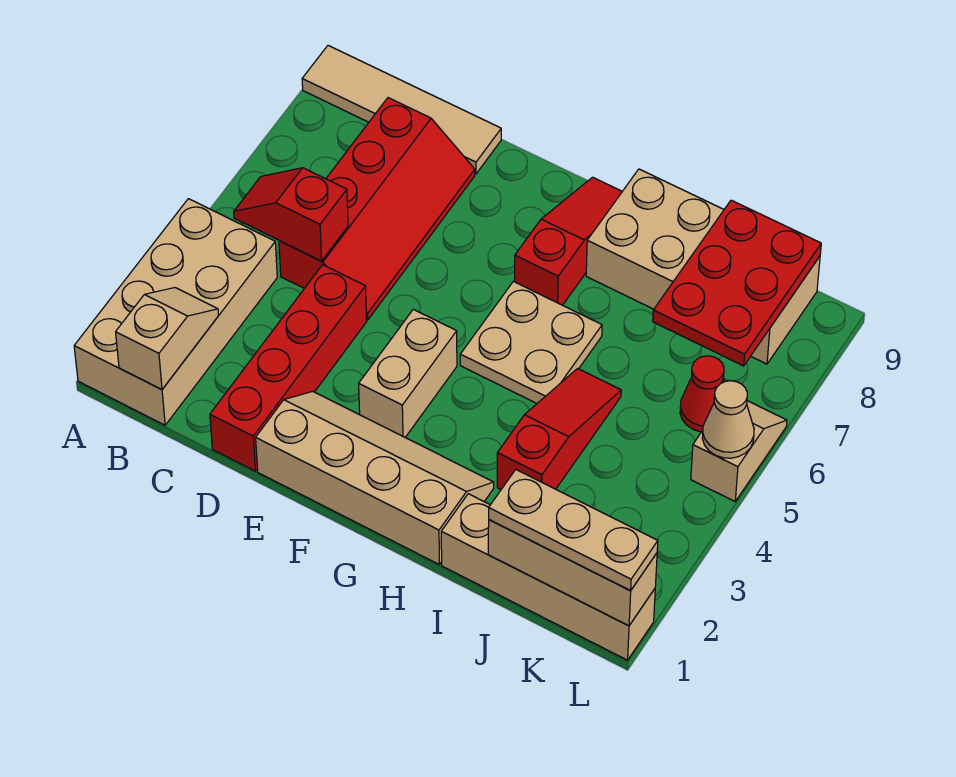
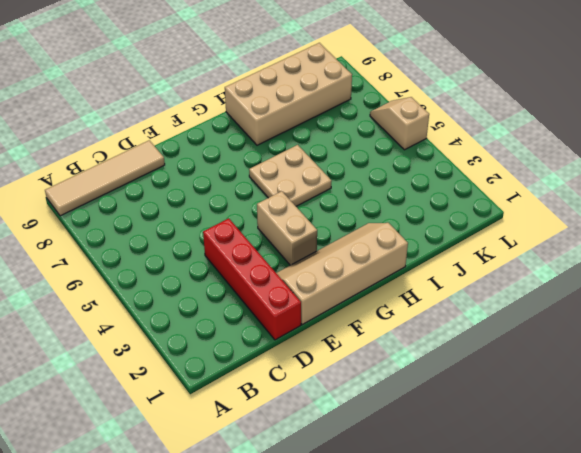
none -> tan brick A1:B4 level 1
none -> red slope C5:D8 level 1 top C
none -> red slope G7:G9 level 1 top 7

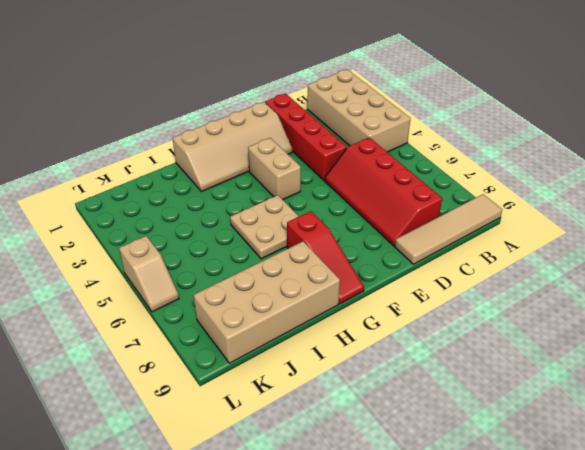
none -> tan brick I1:L1 level 1
none -> red slope I3:I5 level 1 top 3
none -> red cone K6 level 1

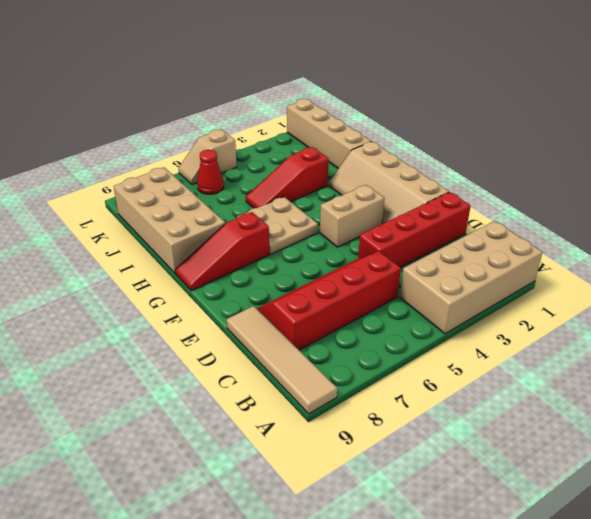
none -> tan slope B1:B2 level 2 top 1
none -> red slope B5:C5 level 2 top C
none -> tan brick J1:L1 level 2

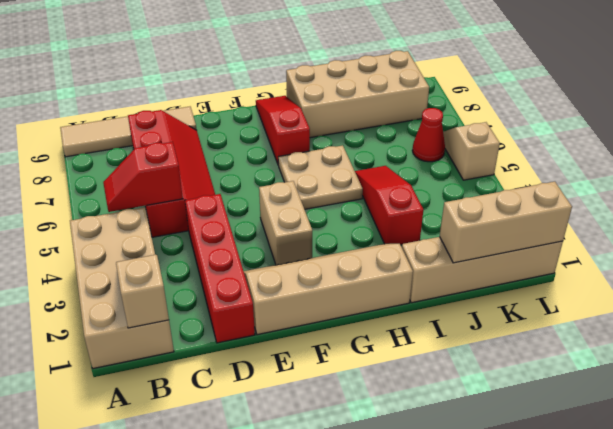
none -> red plate J7:K9 level 2
none -> tan cone L5 level 2
none -> tan plate J1:L1 level 3

